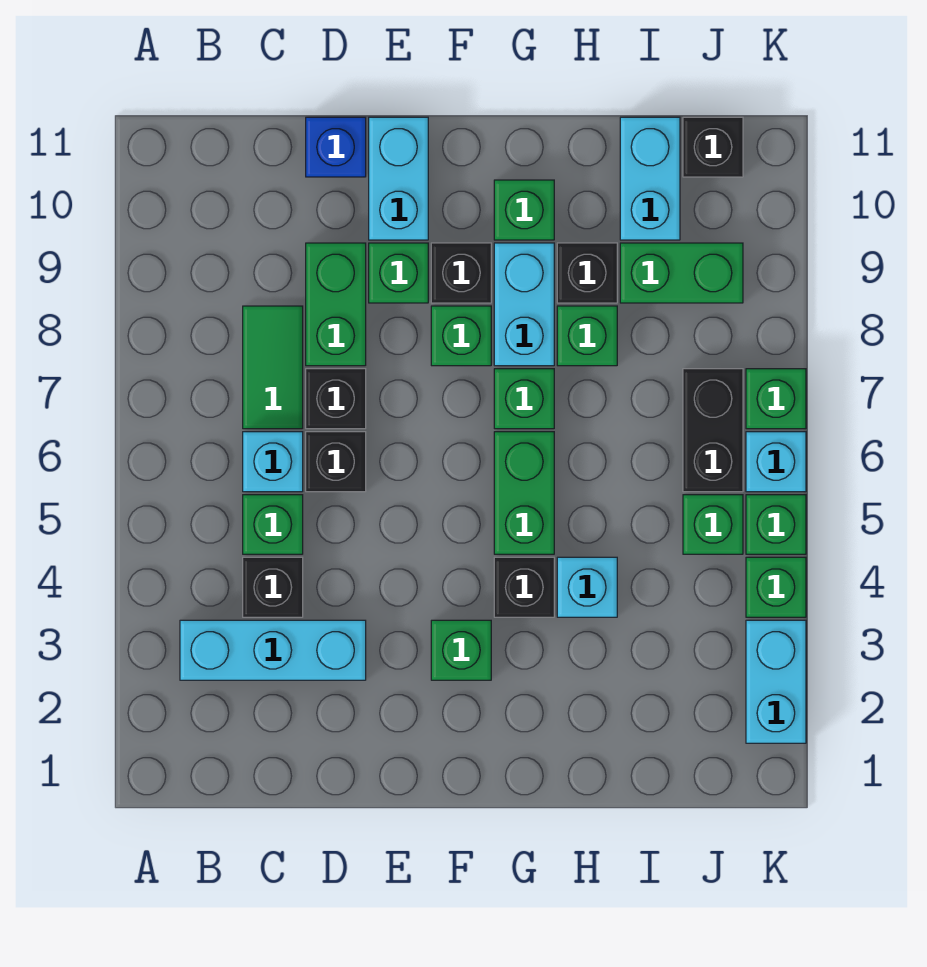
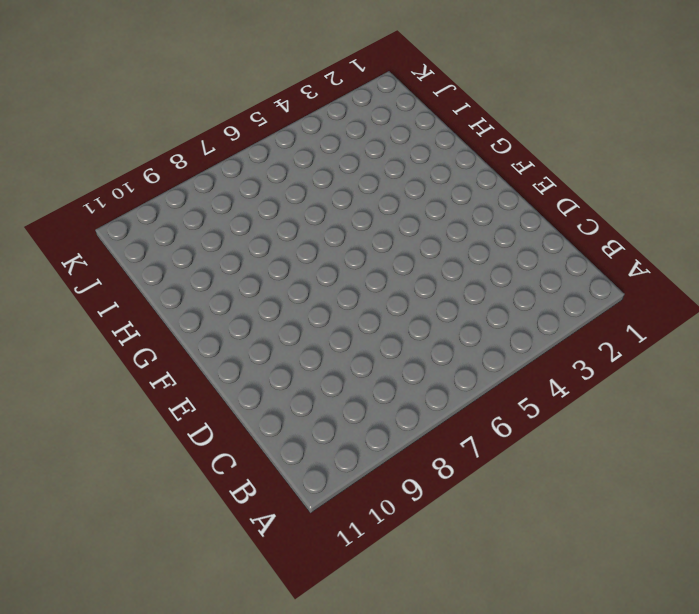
none -> cyan brick B3:D3 level 1
none -> black brick C4 level 1
none -> green brick C5 level 1
none -> cyan brick C6 level 1

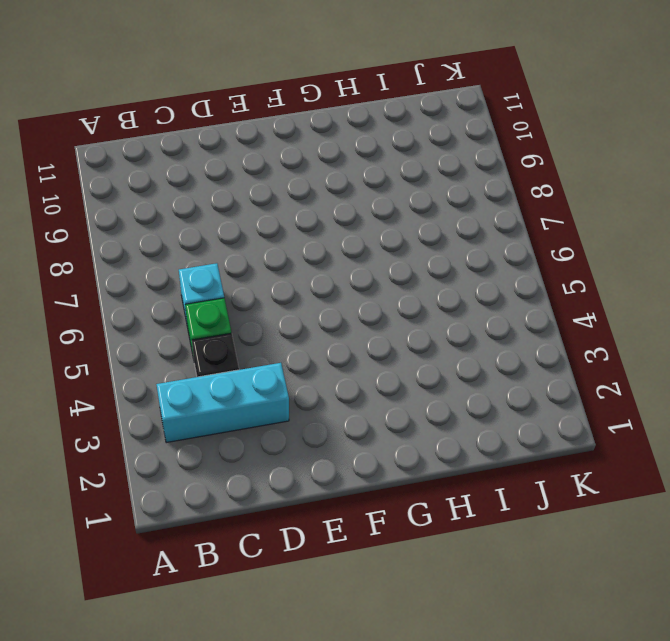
none -> green tile C7:C8 level 1
none -> black brick D6 level 1
none -> black brick D7 level 1
none -> green brick D8:D9 level 1

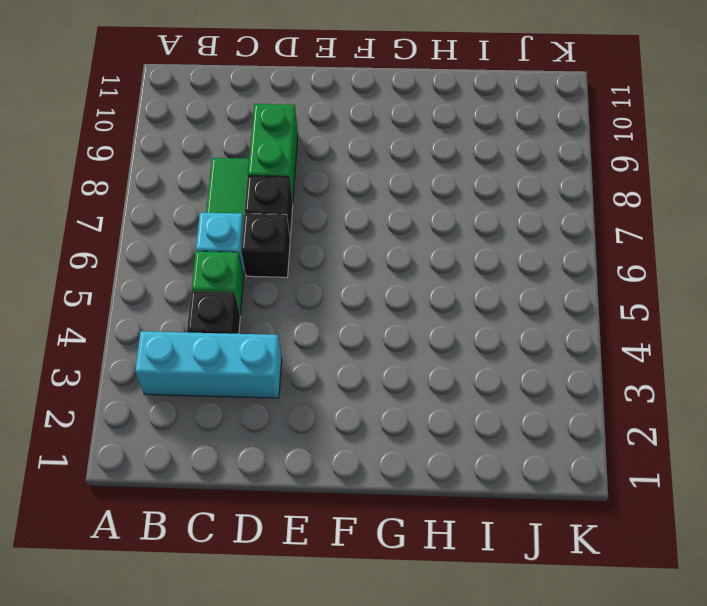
none -> blue brick D11 level 1
none -> green brick E9 level 1
none -> cyan brick E10:E11 level 1
none -> green brick F3 level 1

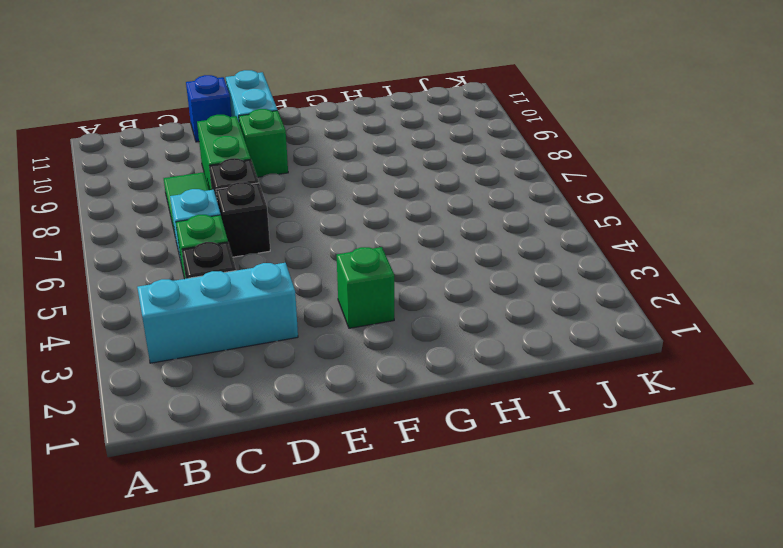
none -> green brick F8 level 1
none -> black brick F9 level 1
none -> black brick G4 level 1
none -> green brick G5:G6 level 1

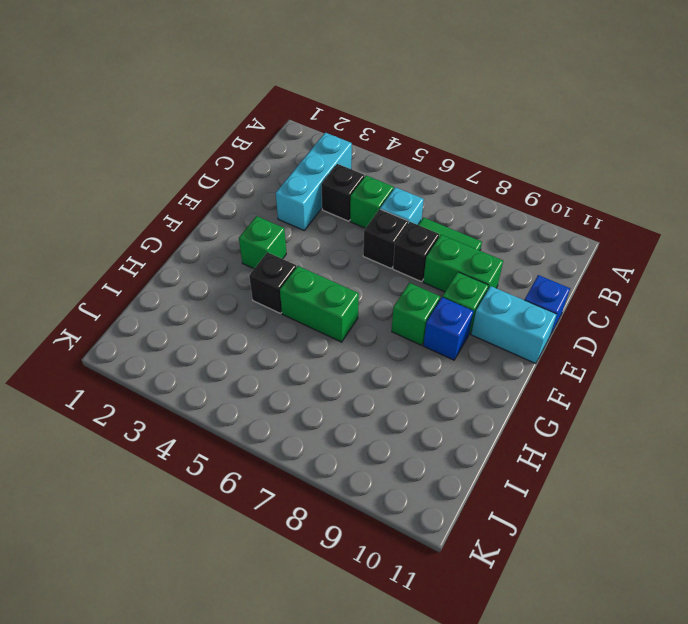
blue brick F9 level 1 -> black brick F9 level 1
none -> green brick G7 level 1
none -> cyan brick G8:G9 level 1
none -> green brick G10 level 1
none -> cyan brick H4 level 1

